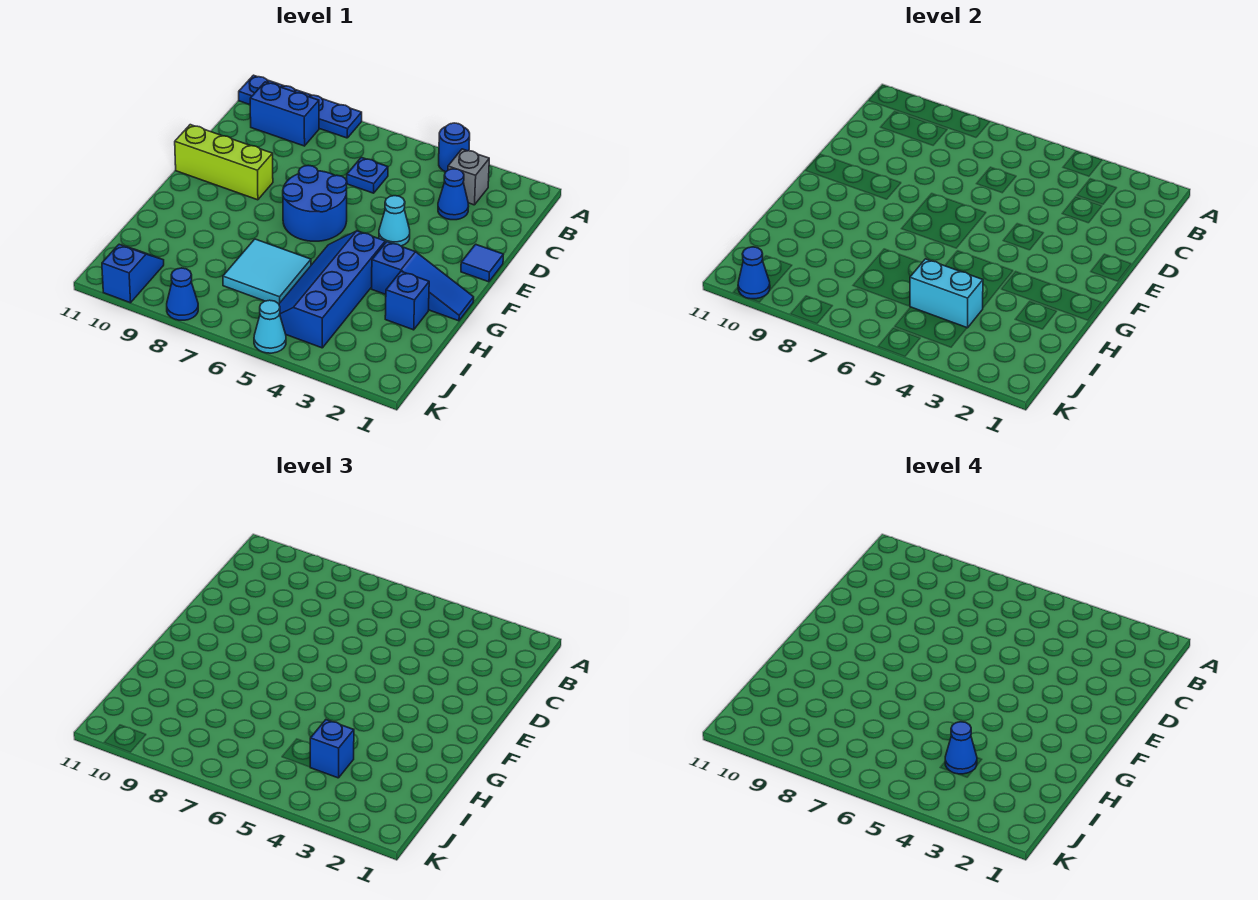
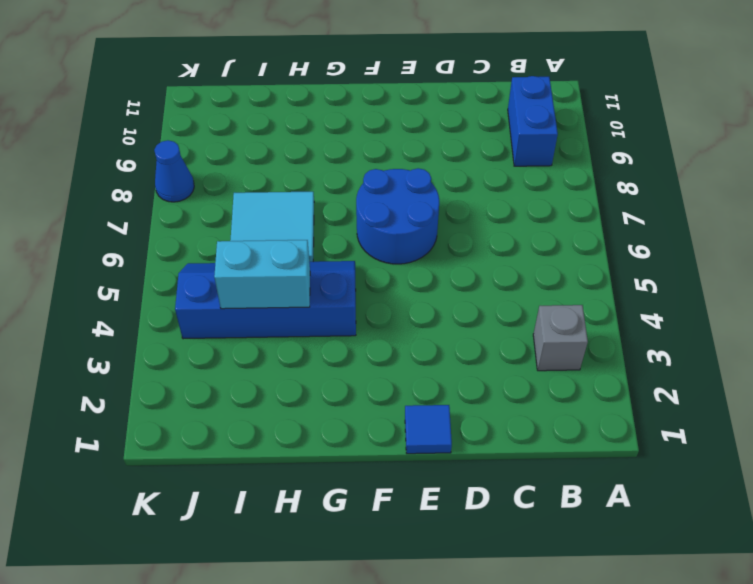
cyan brick H4:I4 level 2 -> cyan brick I4:I5 level 2
none -> blue round brick A4 level 1
none -> blue plate A8:A11 level 1
none -> blue cone C3 level 1

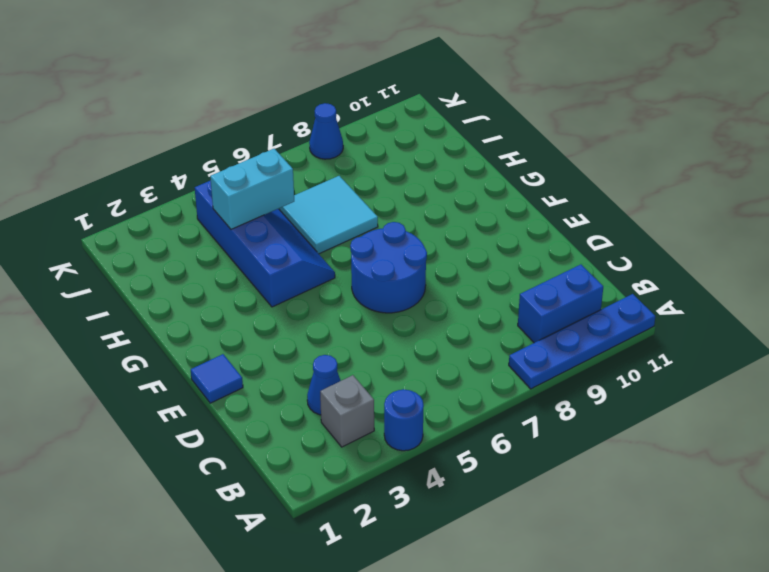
none -> blue plate C6 level 1
none -> cyan cone E4 level 1
none -> lime brick E9:E11 level 1

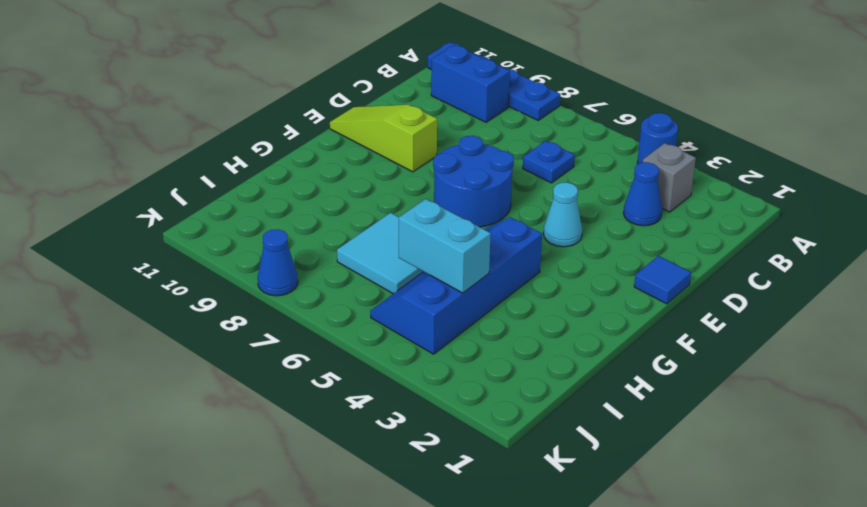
lime slope E9:E11 level 1 top 9 -> lime brick E9:E11 level 1
none -> blue slope G1:G3 level 1 top 3
none -> blue brick H2 level 1
none -> blue slope J10:K10 level 1 top K

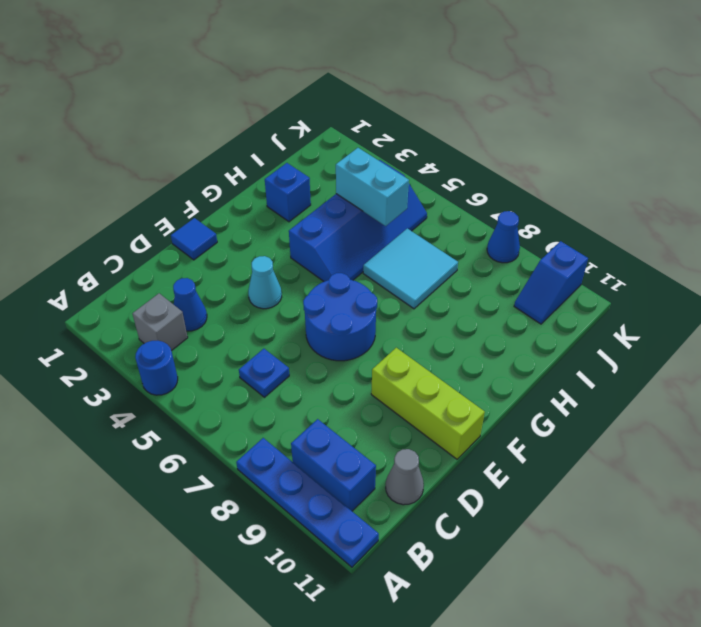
grey cone C11 level 1 -> none
none -> blue slope G1:G3 level 1 top 3
none -> cyan cone K5 level 1
none -> blue cone K10 level 2

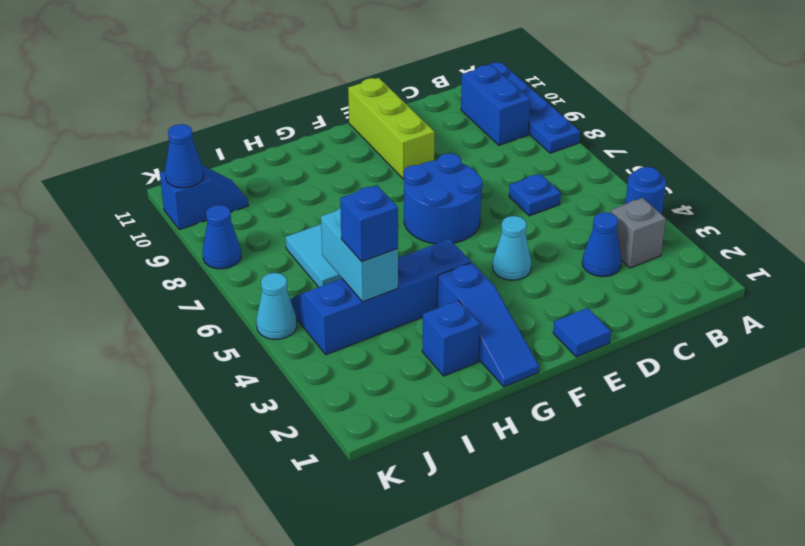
none -> blue cone I4 level 4

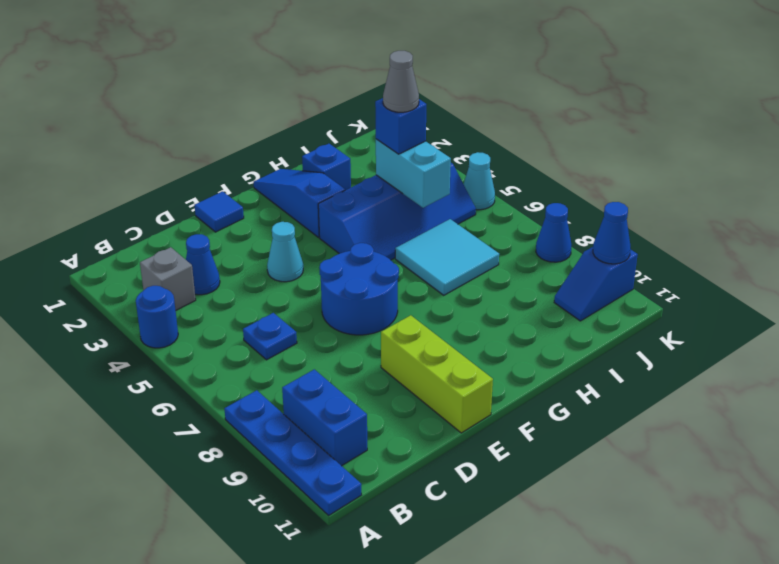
grey cone I4 level 4 -> blue cone I4 level 4

